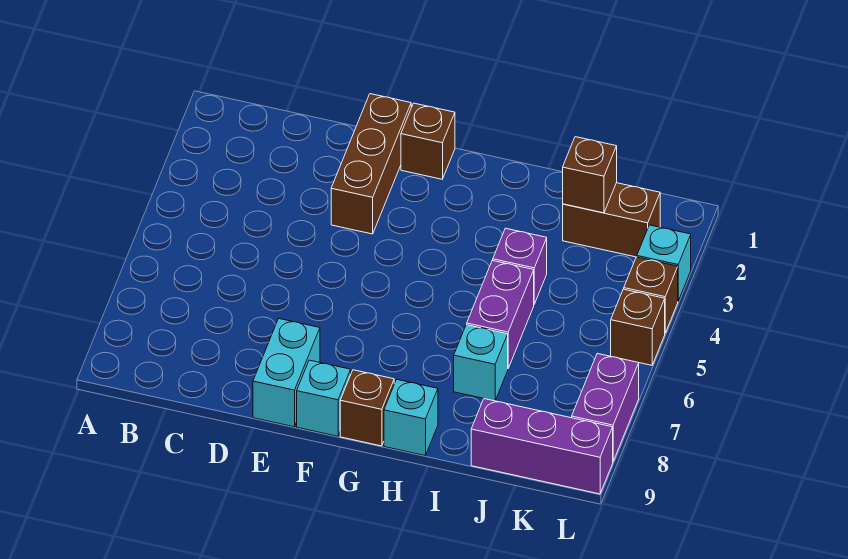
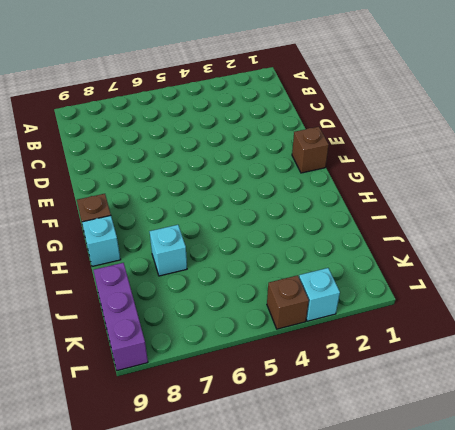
none -> brown brick E1:E3 level 1
none -> cyan brick E8:E9 level 1
none -> cyan brick F9 level 1

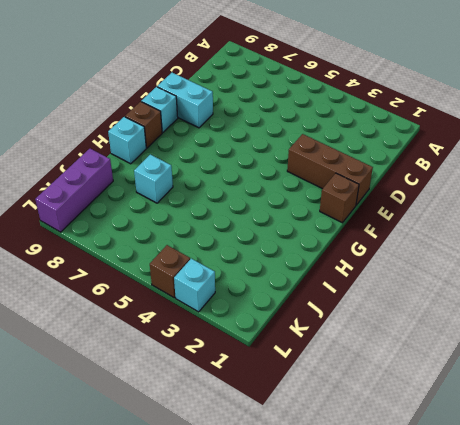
none -> purple brick I4 level 1
none -> purple brick I5:I6 level 1
none -> brown brick J2:K2 level 1

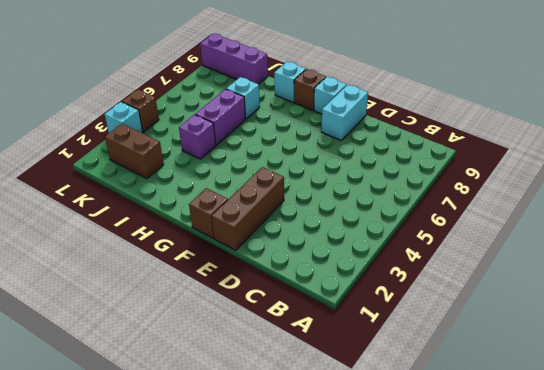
none -> brown brick L5 level 1
none -> purple brick L7:L8 level 1
none -> brown brick J2 level 2

